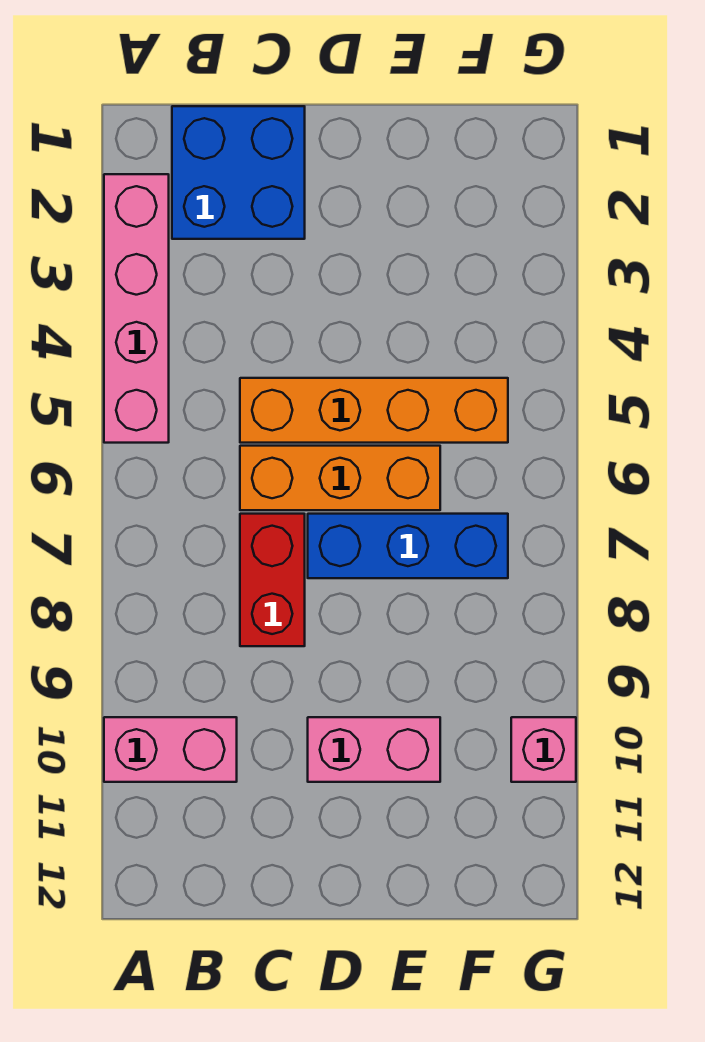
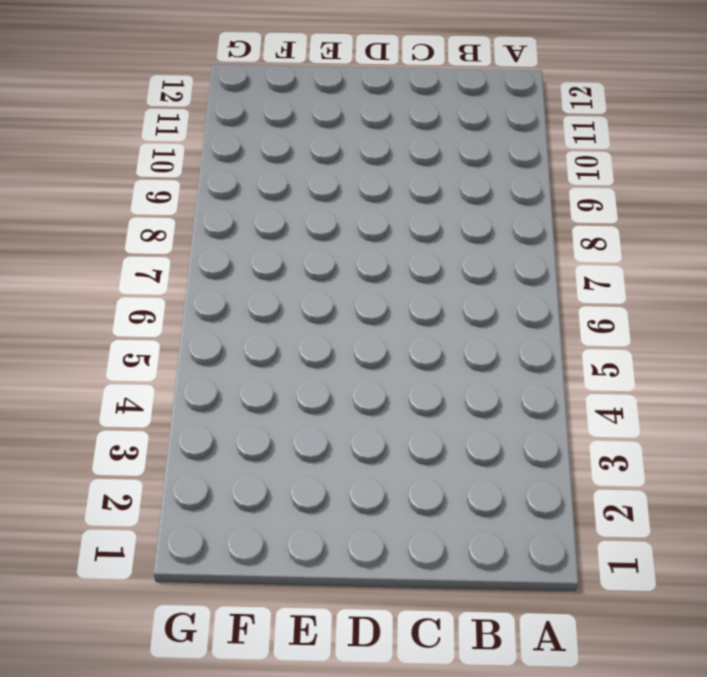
none -> pink brick A2:A5 level 1
none -> pink brick A10:B10 level 1

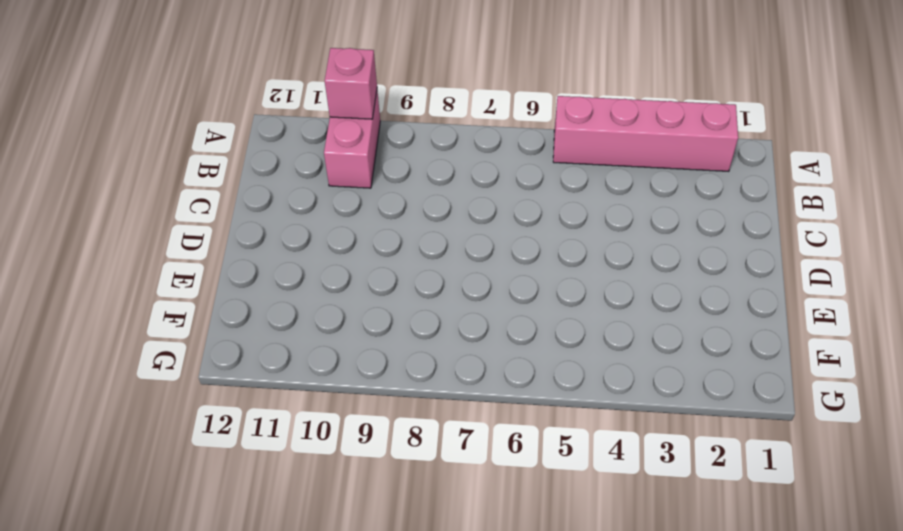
pink brick A10 level 2 -> pink brick G10 level 1
none -> blue brick B1:C2 level 1
none -> orange brick C5:F5 level 1

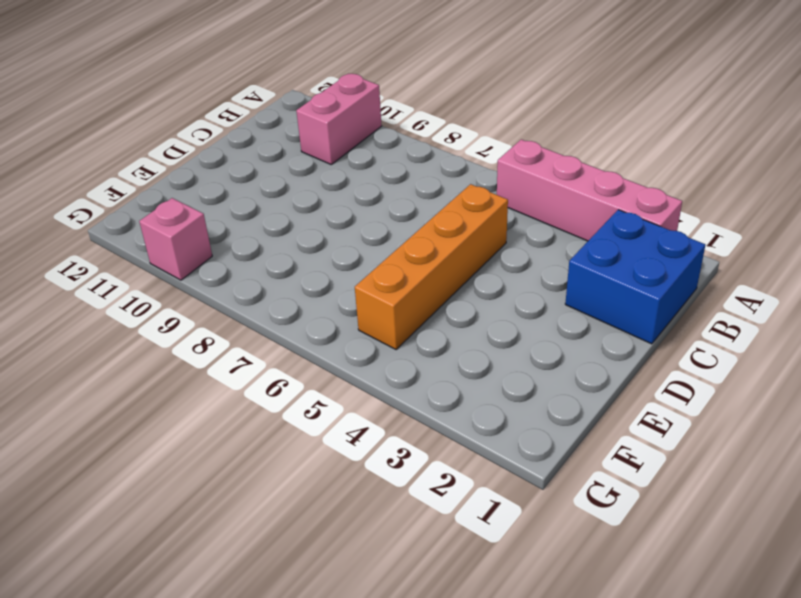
none -> orange brick C6:E6 level 1
none -> red brick C7:C8 level 1

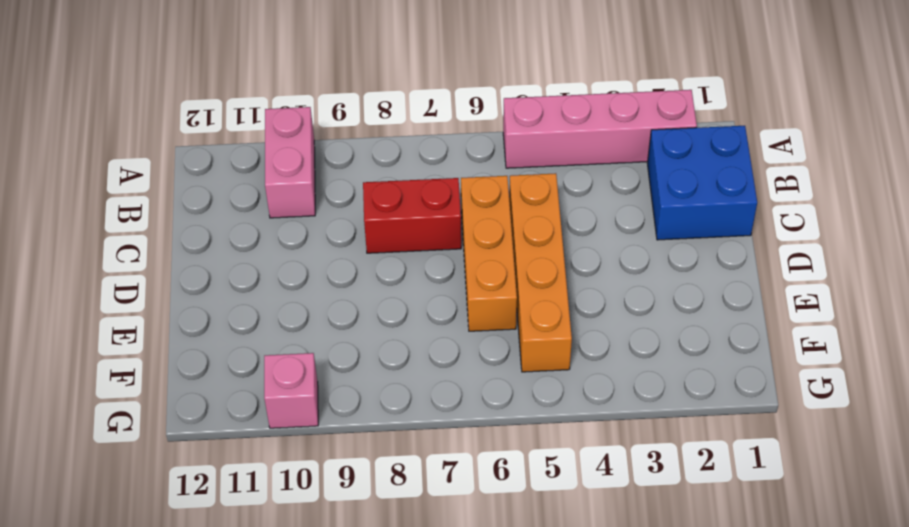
none -> blue brick D7:F7 level 1
none -> pink brick D10:E10 level 1

